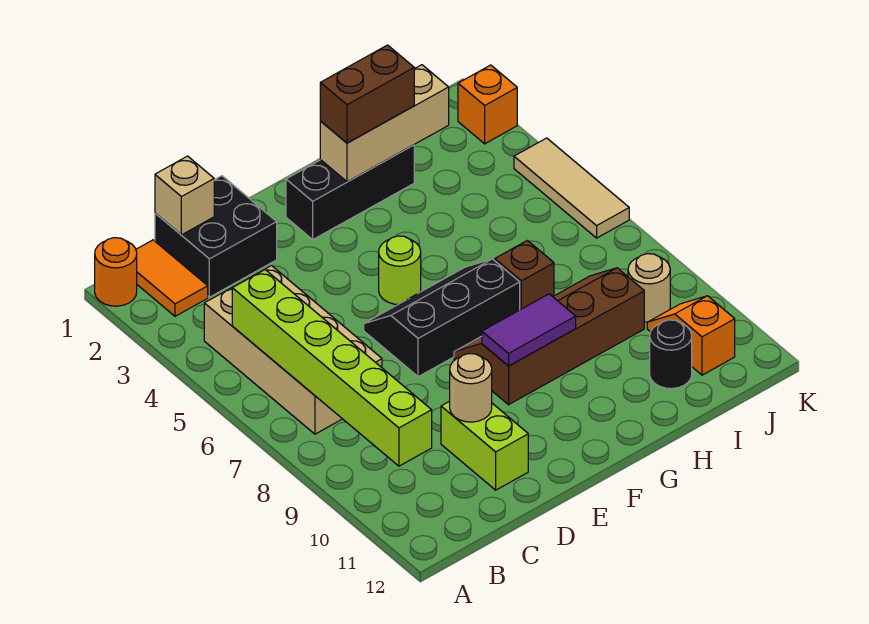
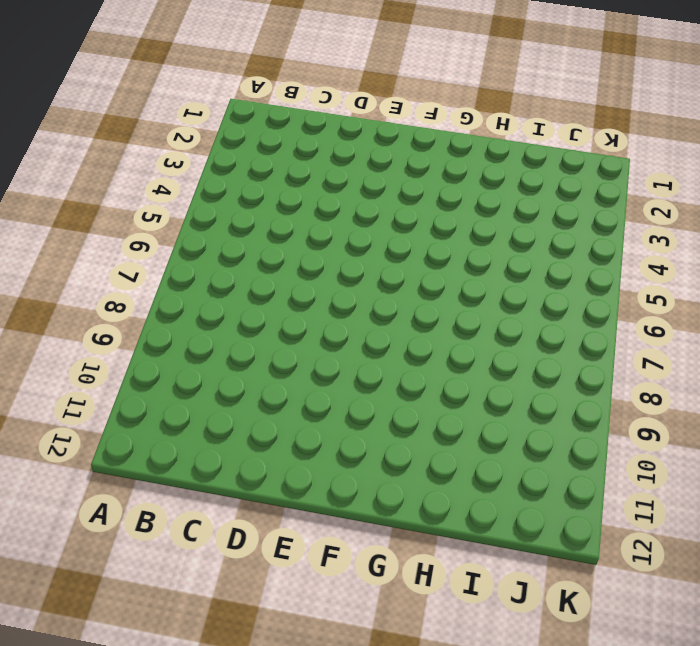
none -> orange round brick A1 level 1
none -> orange tile B1:B2 level 1
none -> tan brick B4:C7 level 1

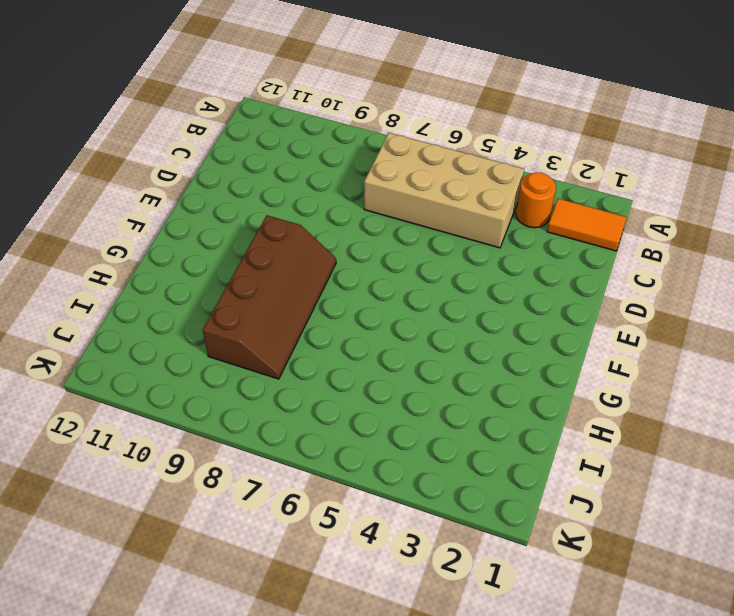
orange round brick B3 level 1 -> orange round brick A1 level 1
none -> black brick C1:D2 level 1
none -> lime brick D10:D11 level 1
none -> black slope E6:G7 level 1 top 7

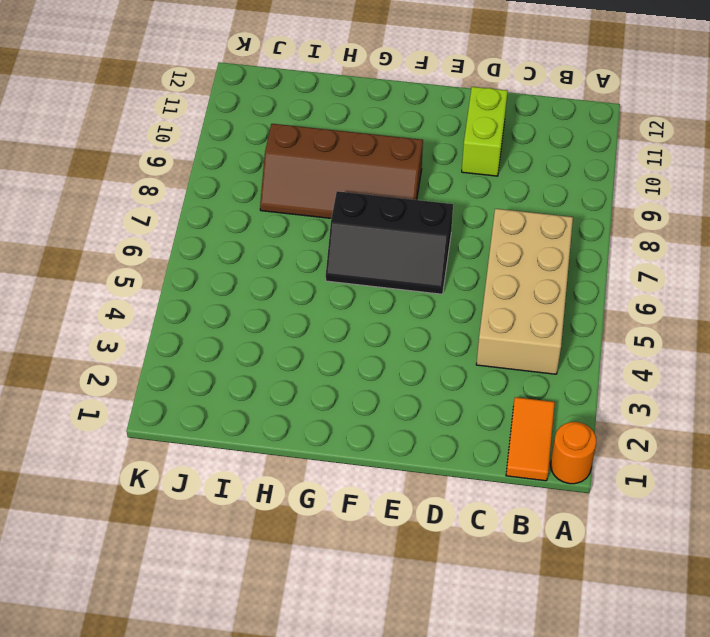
none -> black brick C1:D2 level 1
none -> black brick F2:H2 level 1
none -> lime round brick F5 level 1

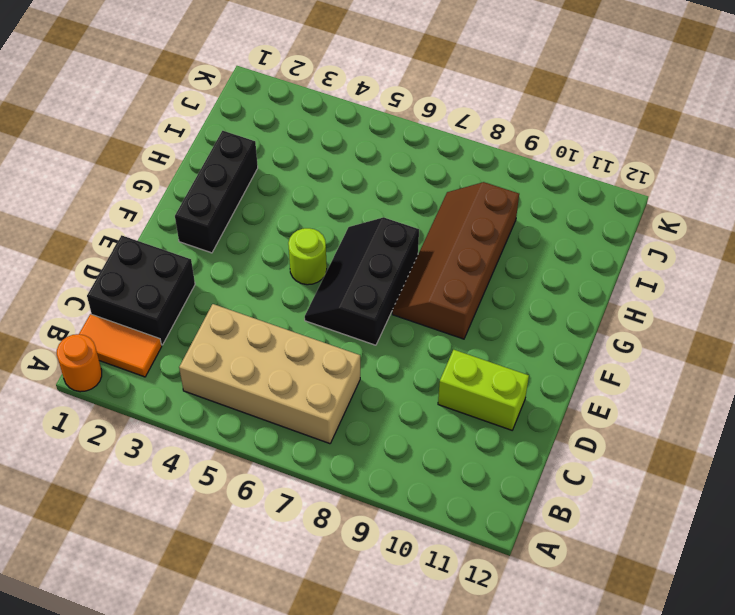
none -> brown brick H7 level 1
none -> black round brick I11 level 1
none -> tan round brick J9 level 1

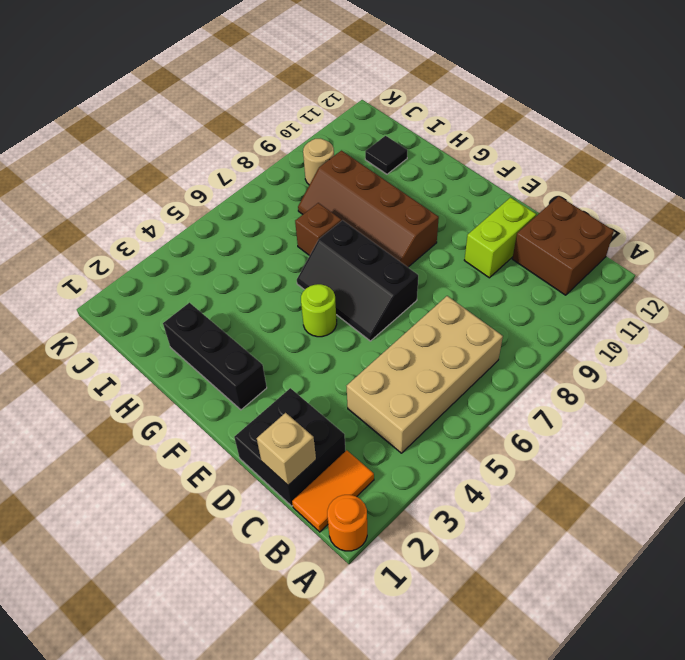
brown brick B11:C12 level 1 -> none
black tile I11 level 1 -> black round brick I11 level 1
none -> orange slope J10:J11 level 1 top 11
none -> orange brick K2 level 1
none -> tan tile K4:K6 level 1

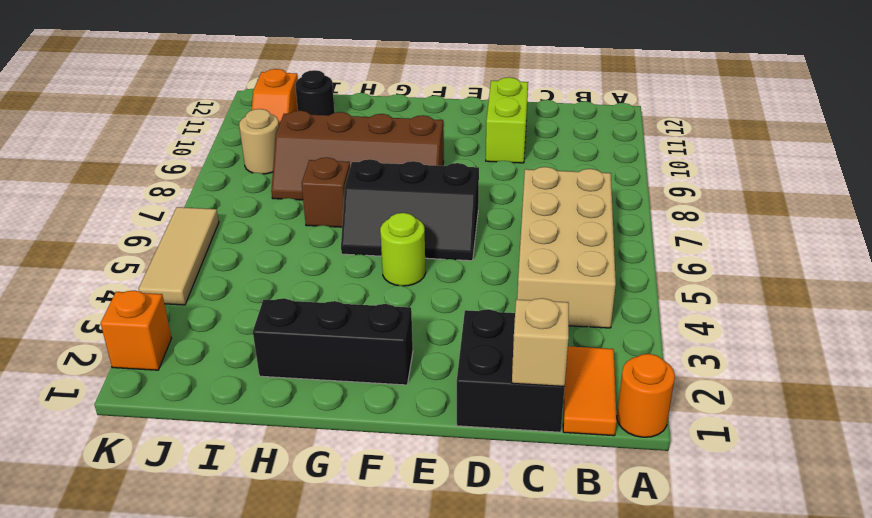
none -> lime brick B5:B10 level 2
none -> tan round brick D10 level 2
none -> purple tile F9:G9 level 2

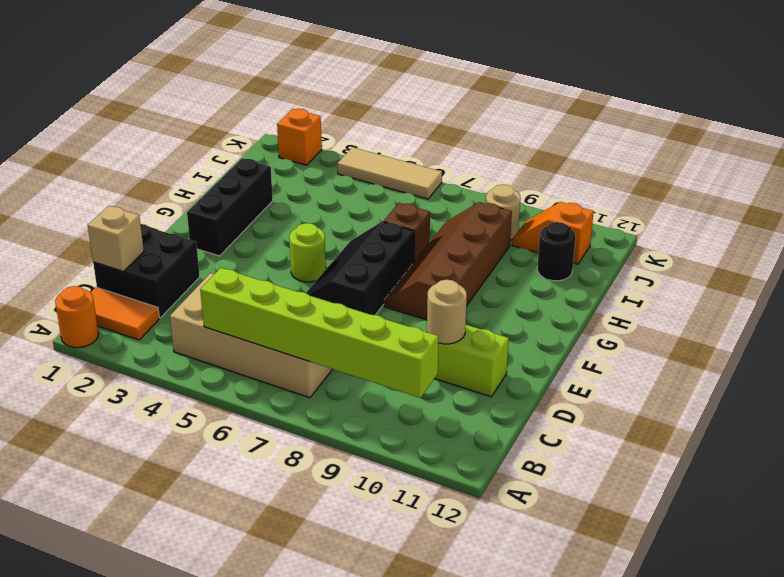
none -> purple tile F9:G9 level 2
none -> tan brick G2:I2 level 2
none -> brown brick G2:H2 level 3

